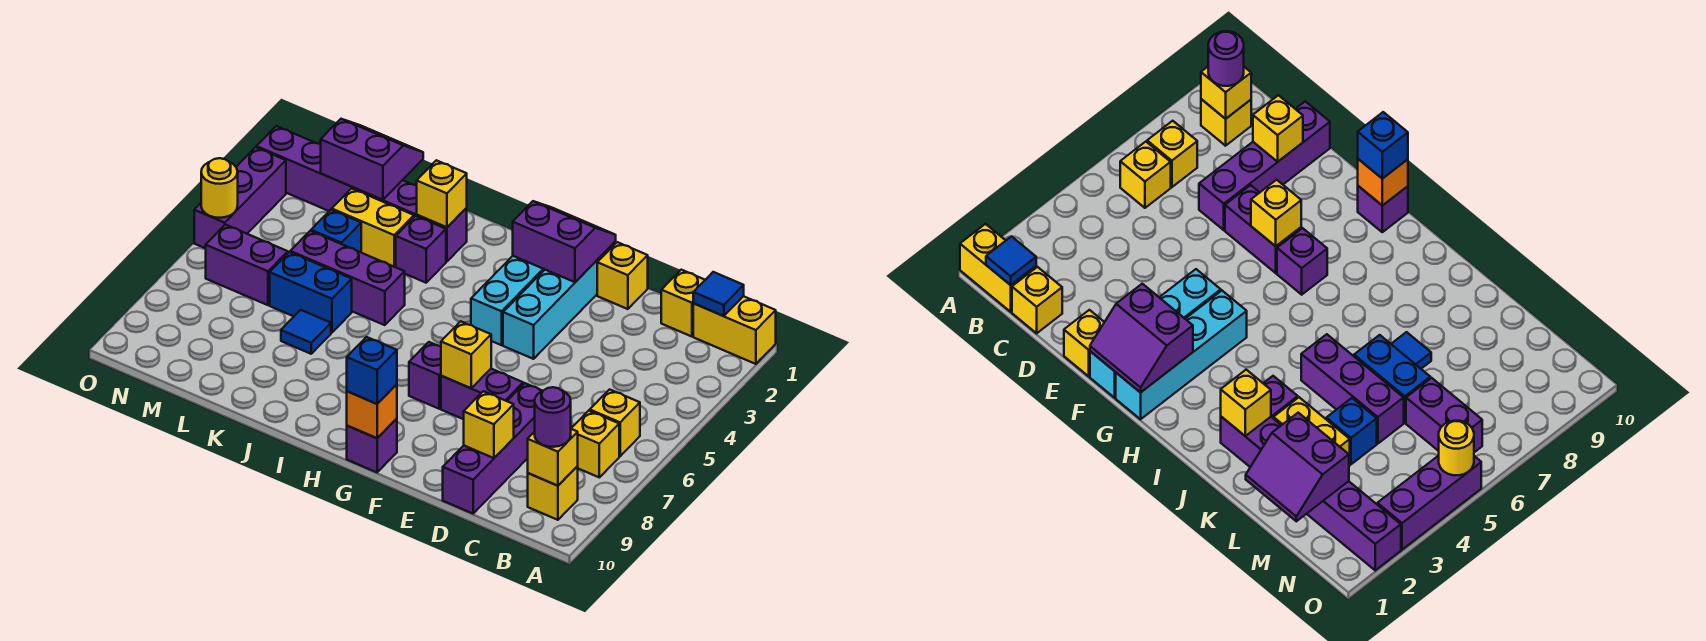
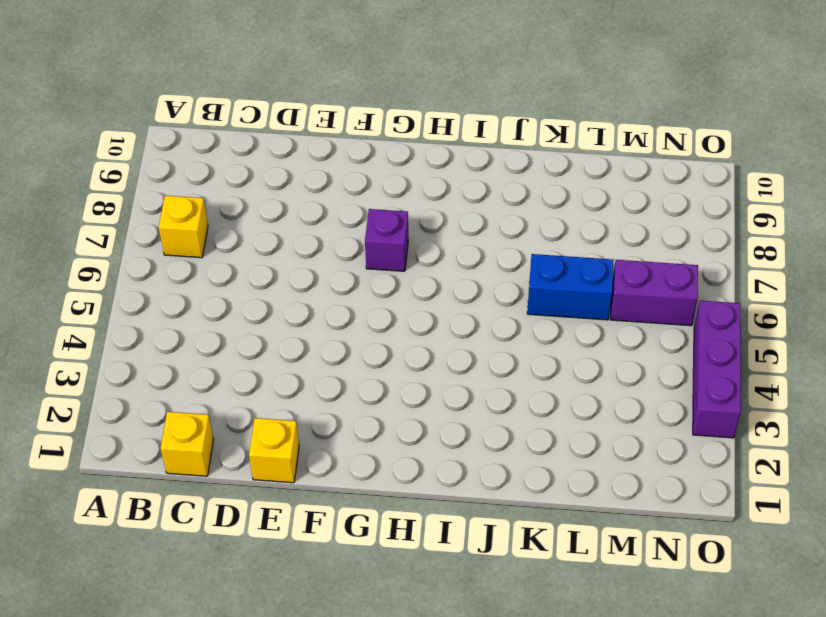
none -> yellow brick A1:B1 level 1
none -> yellow brick B6 level 1
none -> yellow brick B9 level 1
none -> purple brick D7:D10 level 1

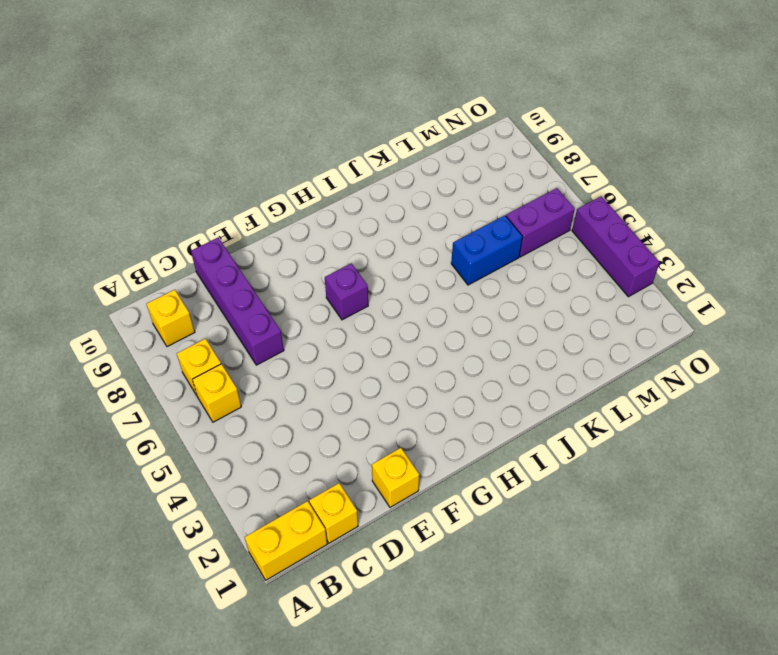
none -> purple brick E7:F7 level 1
none -> cyan brick F1:F4 level 1
none -> cyan brick G1:G4 level 1
none -> purple brick G10 level 1

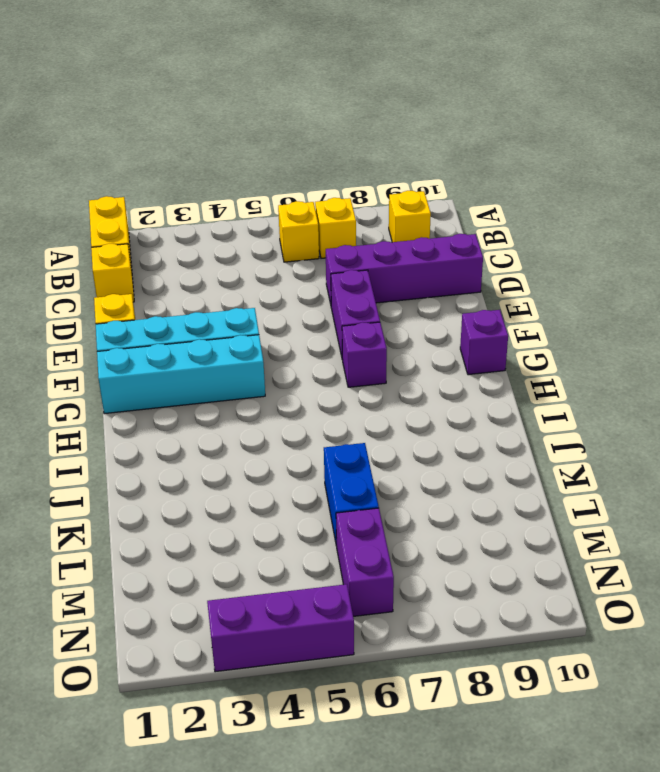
none -> purple brick J2:O2 level 1
none -> purple brick J3 level 1
none -> purple brick J5:L5 level 1
none -> yellow brick K3:L3 level 1

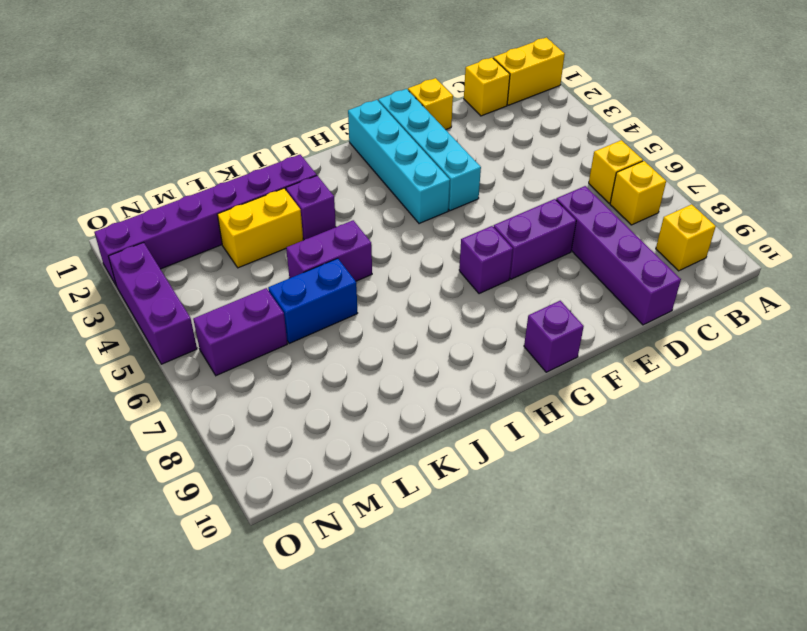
purple brick J5:K5 level 1 -> purple brick J5:L5 level 1
none -> blue tile K7 level 1
none -> blue brick L4 level 1
none -> blue tile B1 level 2
none -> yellow brick B9 level 2

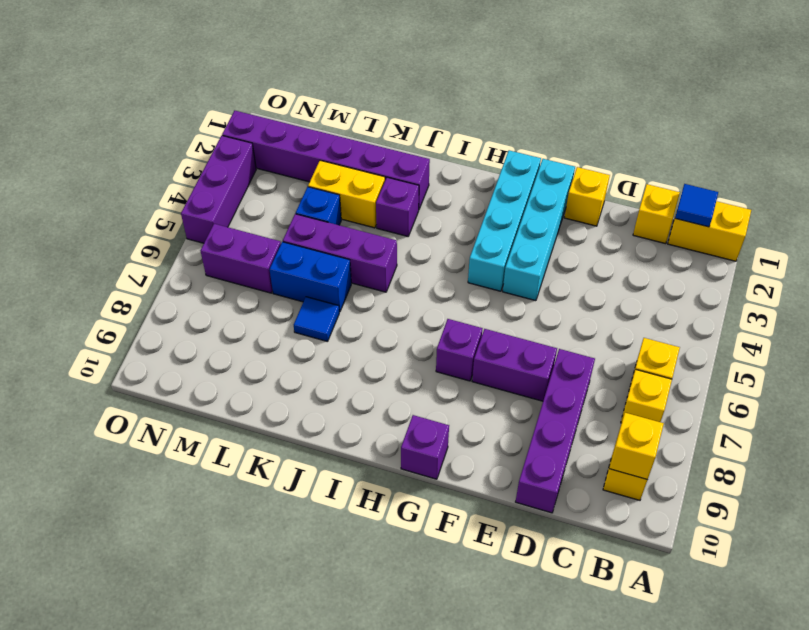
none -> yellow brick D9 level 2
none -> purple slope F1:G2 level 2 top 2
none -> yellow brick F7 level 2
none -> orange brick G10 level 2

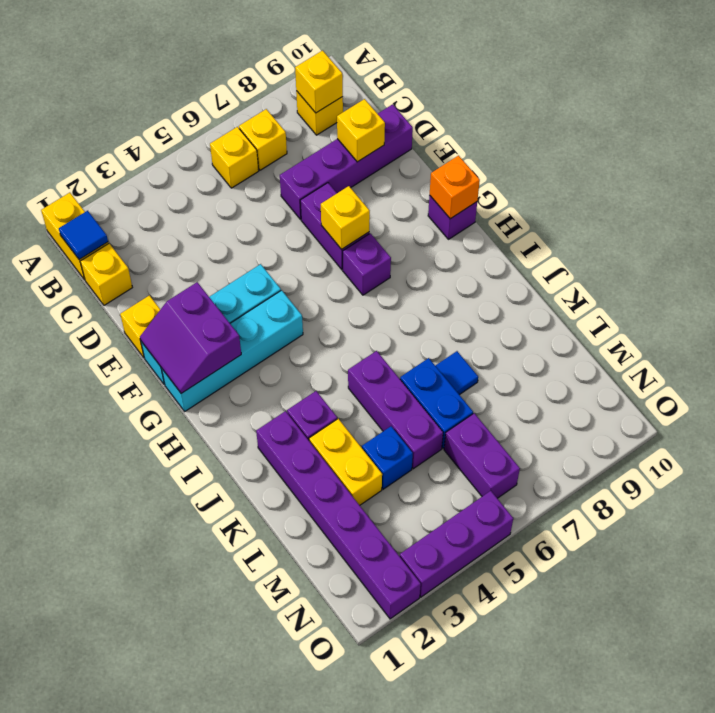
none -> yellow brick J2 level 2
none -> purple slope L1:M2 level 2 top 2
none -> yellow round brick O5 level 2
none -> purple round brick B9 level 3

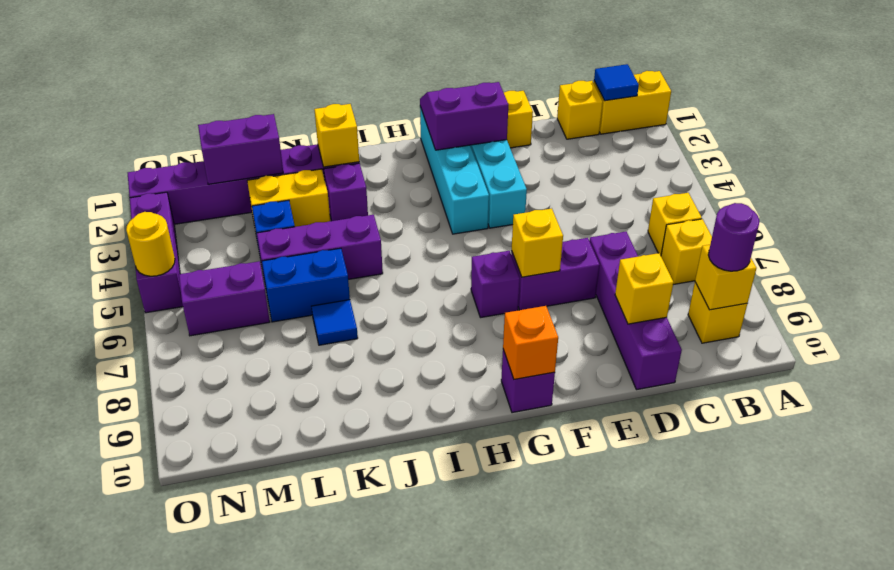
none -> blue brick G10 level 3

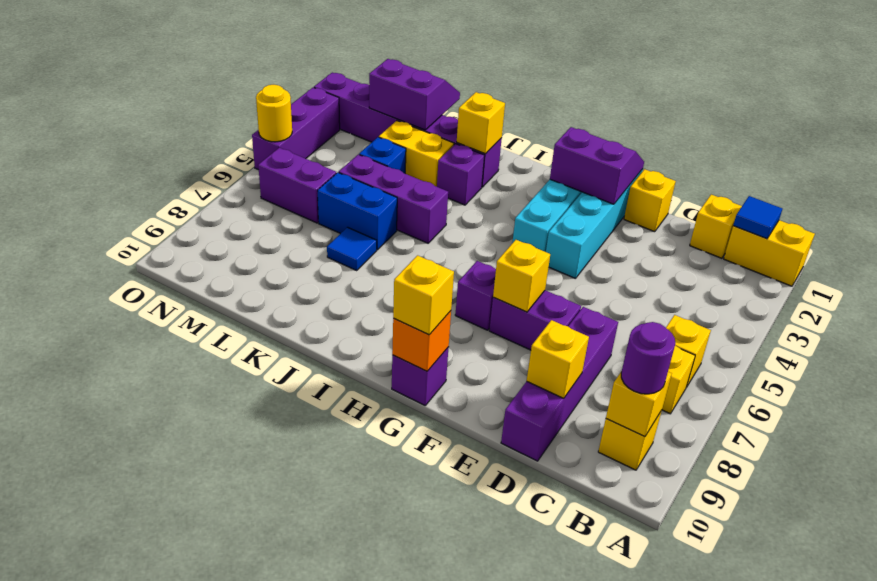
yellow brick G10 level 3 -> blue brick G10 level 3

